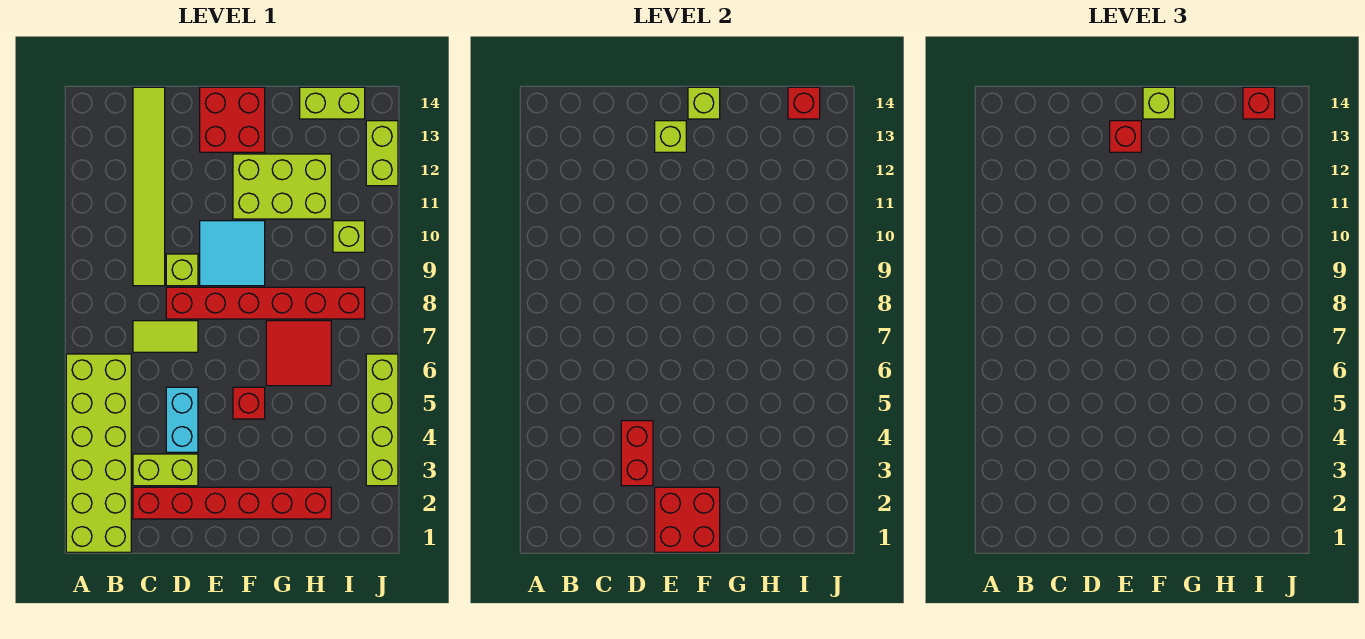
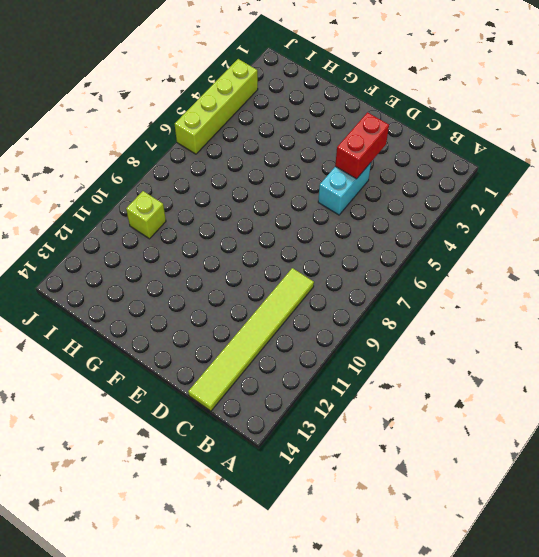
none -> lime brick A1:B6 level 1
none -> red brick C2:H2 level 1
none -> lime brick C3:D3 level 1

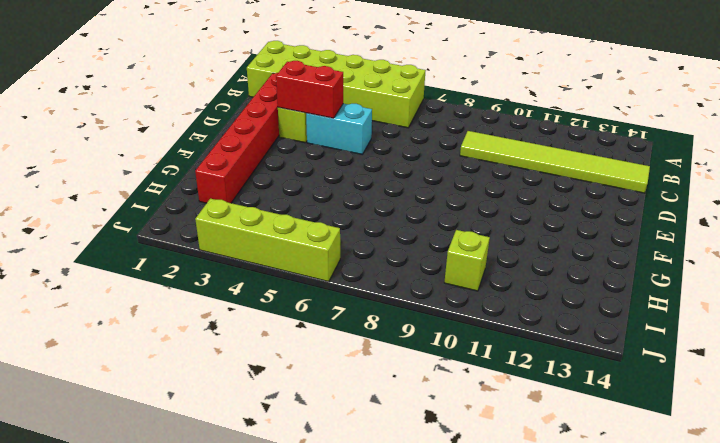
none -> lime tile C7:D7 level 1
none -> red brick D8:I8 level 1
none -> lime brick D9 level 1

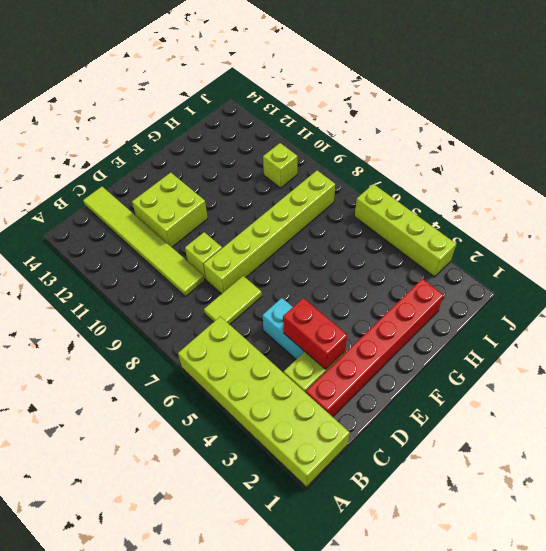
lime brick D8:I8 level 1 -> red brick D8:I8 level 1
lime brick D11:E12 level 1 -> none
none -> cyan tile E9:F10 level 1
none -> red brick E13:F14 level 1
none -> red brick F5 level 1

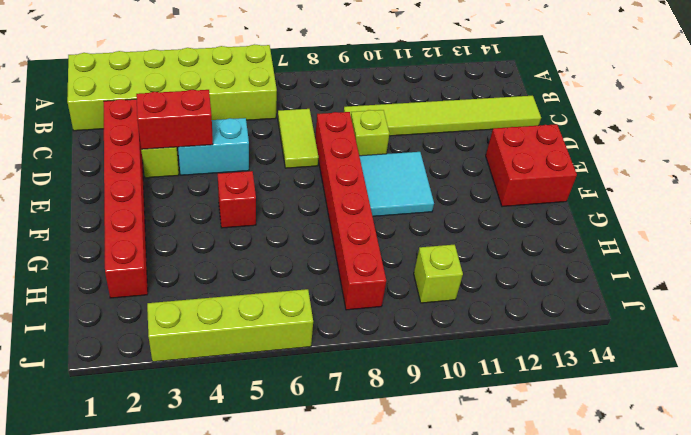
none -> lime brick F11:H12 level 1
none -> red tile G6:H7 level 1
none -> lime brick H14:I14 level 1

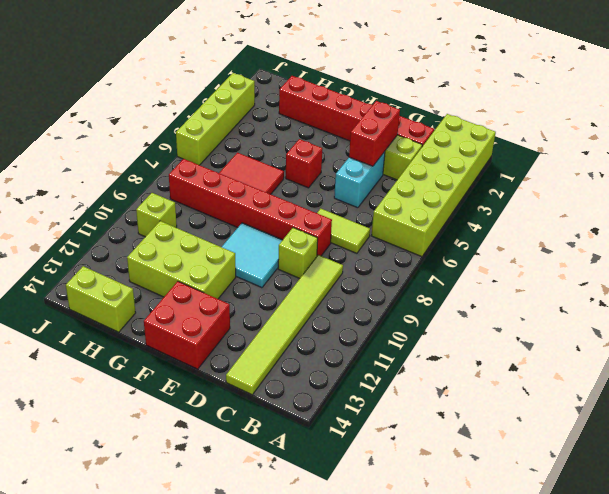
none -> lime brick J12:J13 level 1
none -> red brick E1:F2 level 2
none -> lime brick E13 level 2

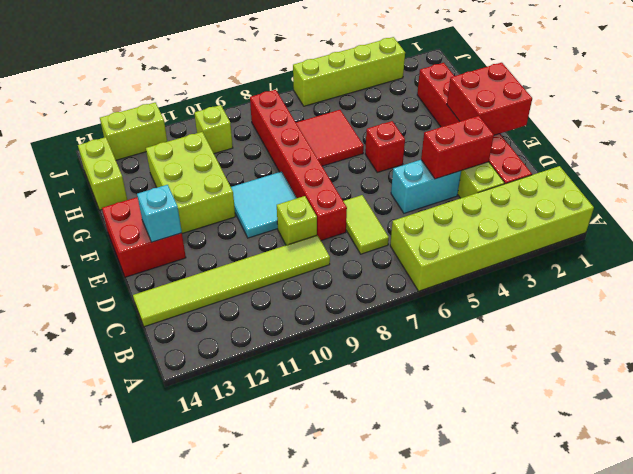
cyan brick E13 level 2 -> lime brick E13 level 2
none -> lime brick F14 level 2
none -> red brick I14 level 2
none -> red brick E13 level 3

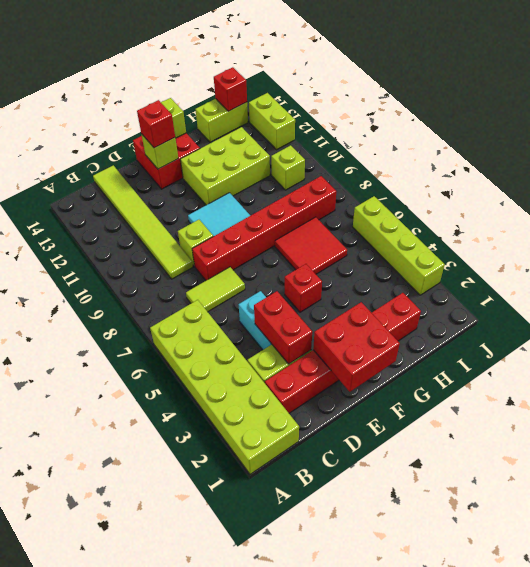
none -> lime brick F14 level 3
none -> red brick I14 level 3

